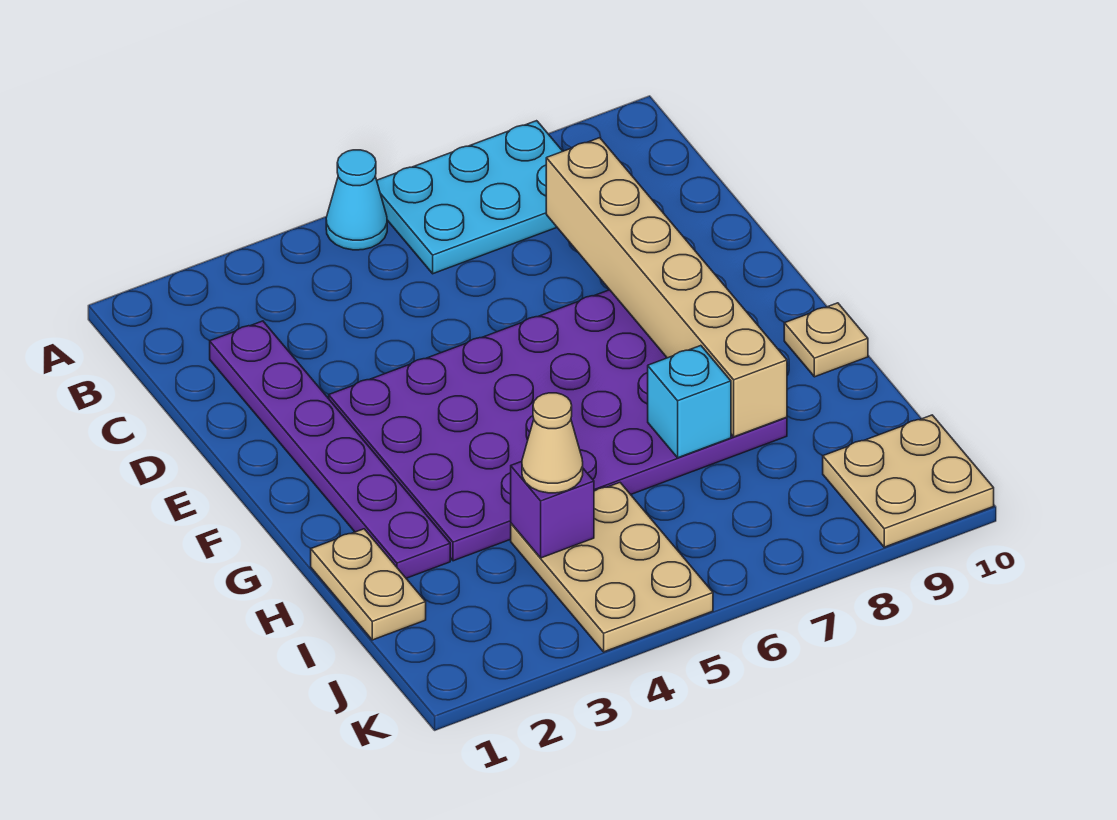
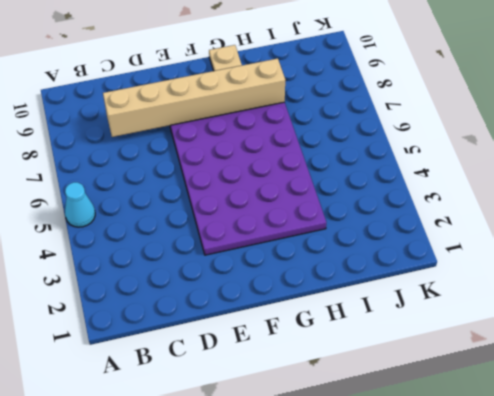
none -> cyan plate A6:B8 level 1
none -> purple plate C2:H2 level 1
none -> tan plate H1:I1 level 1

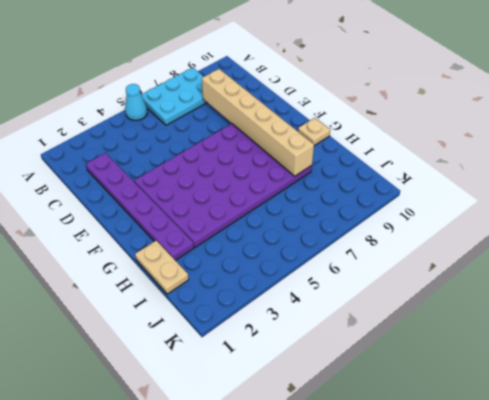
none -> tan plate I4:K5 level 1
none -> tan plate J9:K10 level 1
none -> cyan brick H7 level 2

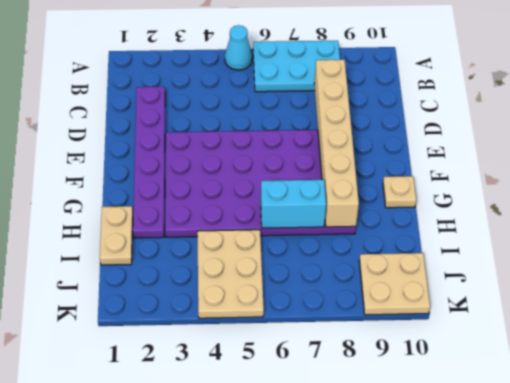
cyan brick H6:H7 level 2 -> cyan brick H7 level 2
none -> purple brick I4 level 2
none -> tan cone I4 level 3

